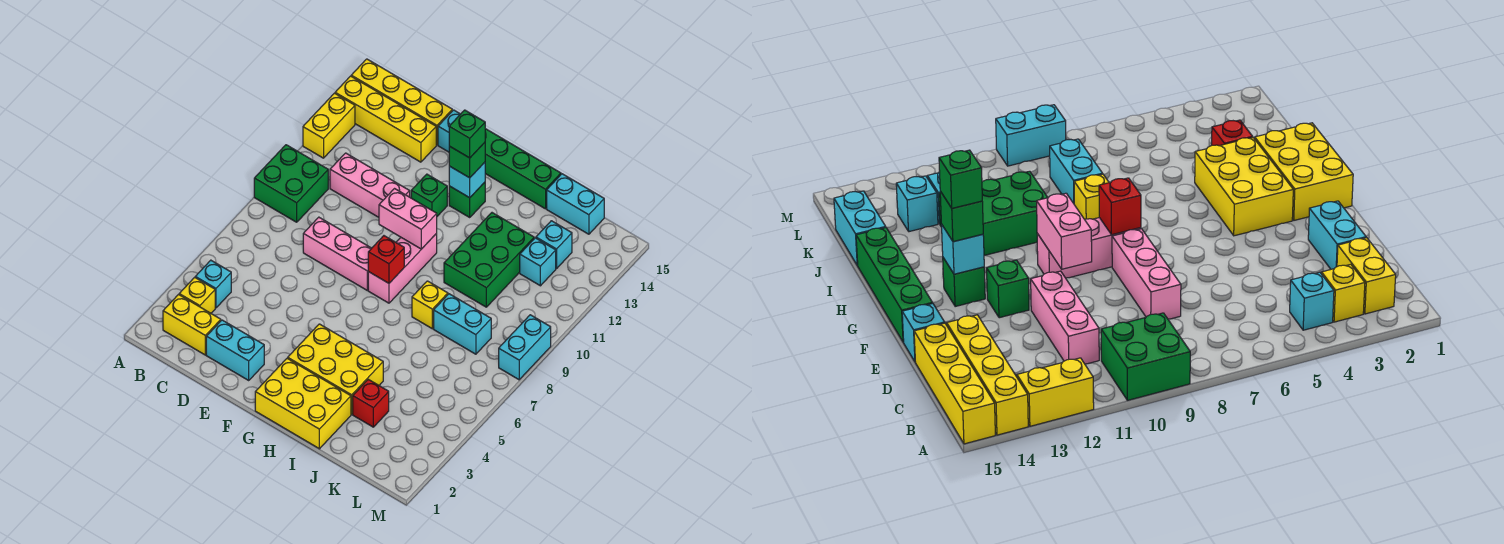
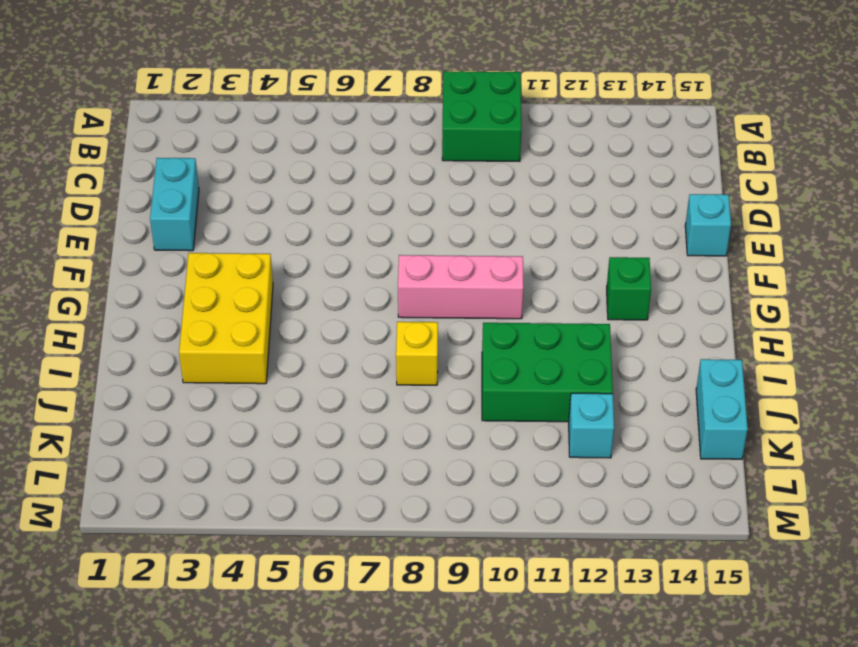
none -> yellow brick A12:A13 level 1
none -> yellow brick A14:D14 level 1
none -> yellow brick A15:D15 level 1
none -> yellow brick B2:C2 level 1

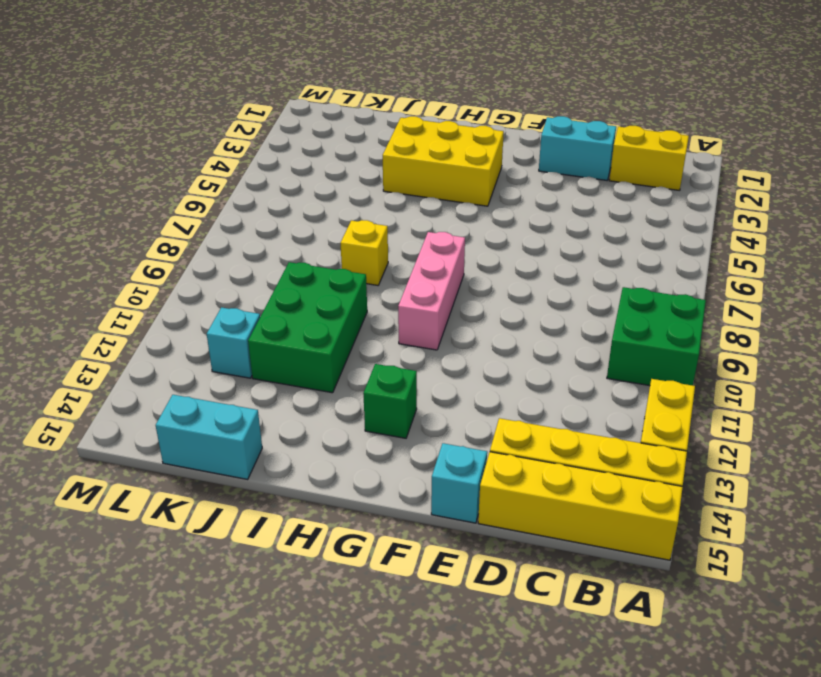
none -> yellow brick B3 level 1
none -> cyan brick B4 level 1
none -> pink brick C11:E11 level 1
none -> pink brick D8:F8 level 1

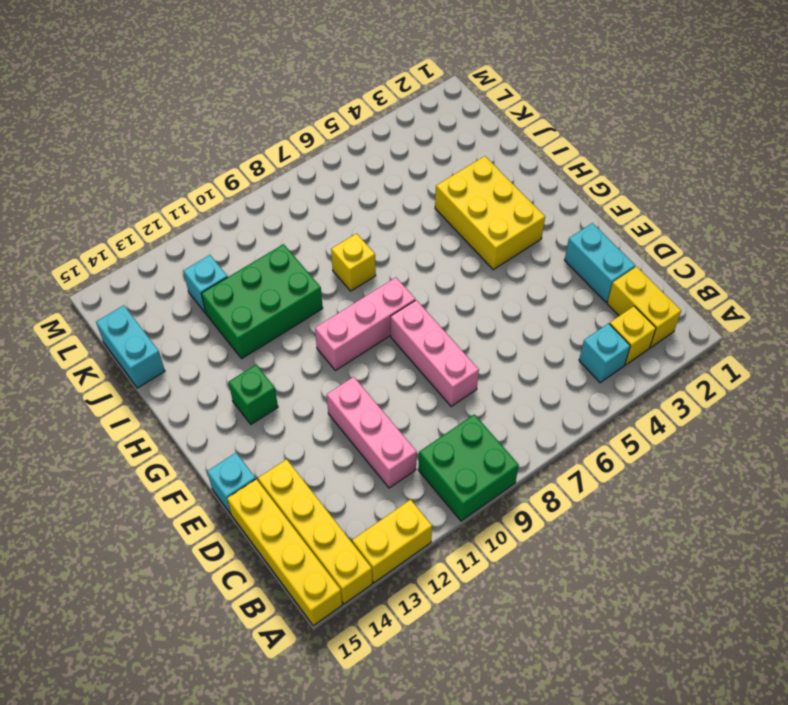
none -> green brick F12 level 1
none -> green brick F15:I15 level 1
none -> yellow brick G1:I2 level 1
none -> red brick J3 level 1

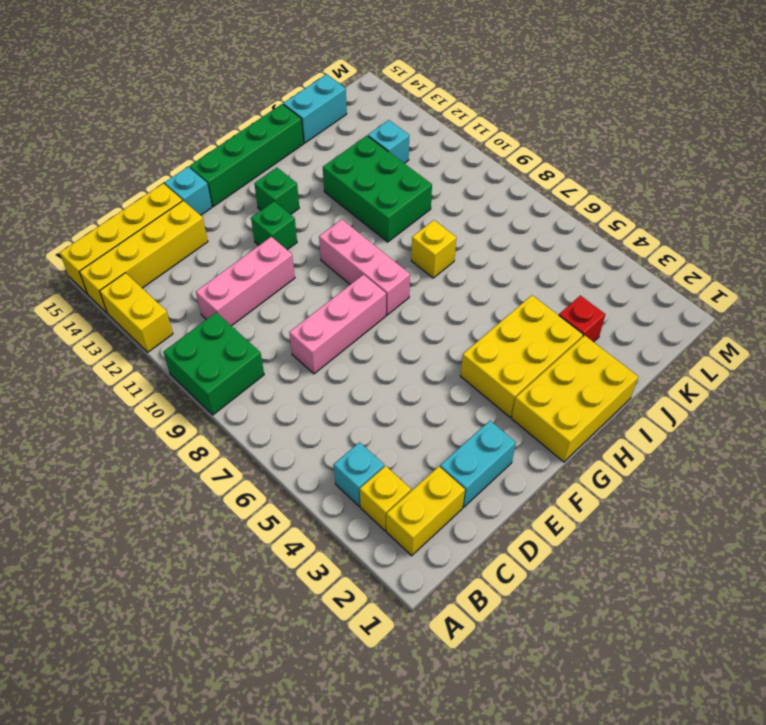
none -> cyan brick J8:K8 level 1
none -> cyan brick K13 level 1
none -> cyan brick M8:M9 level 1
none -> pink brick F10:G10 level 2

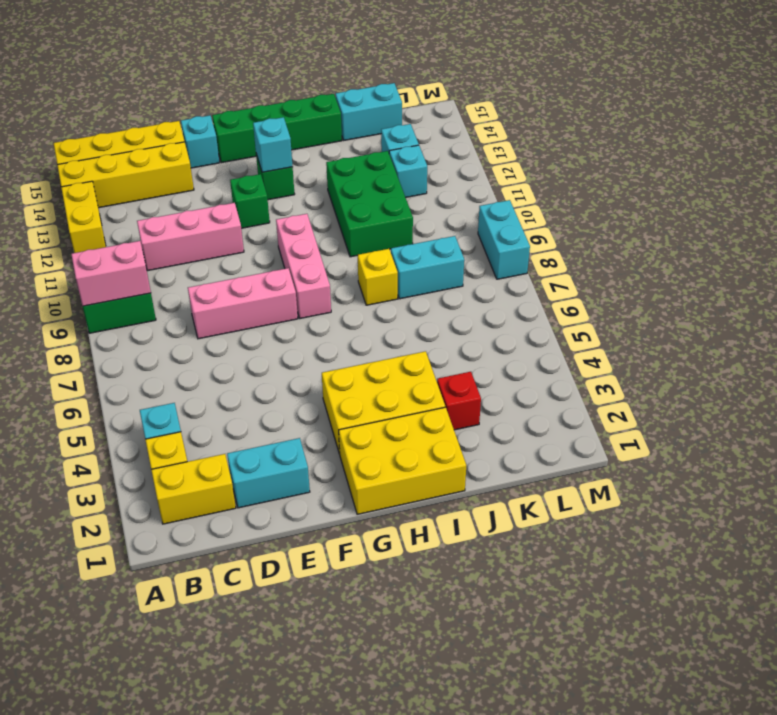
pink brick A9:B9 level 2 -> pink brick F10:G10 level 2
none -> red brick G8 level 2
none -> green brick G13 level 3
none -> green brick G13 level 4

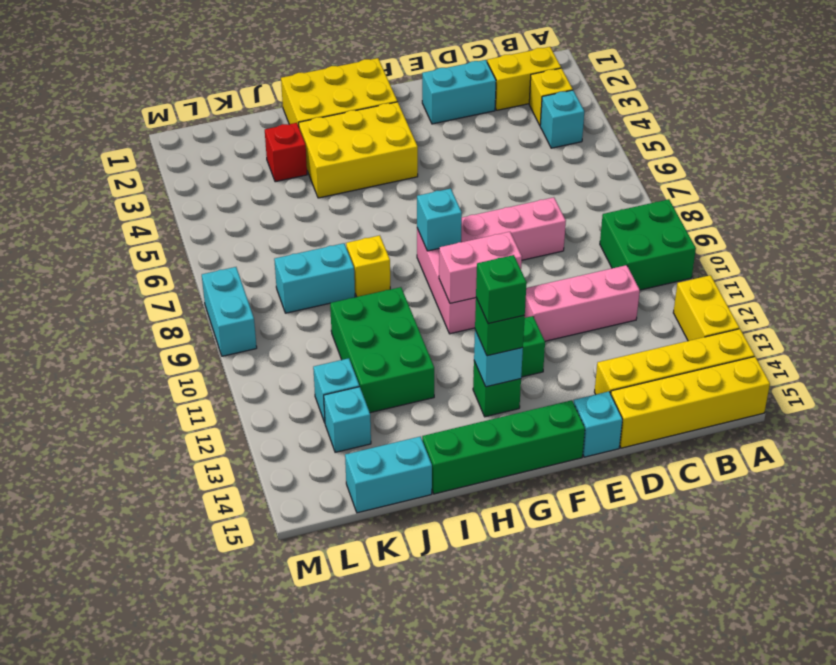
cyan brick G8 level 2 -> red brick G8 level 2

